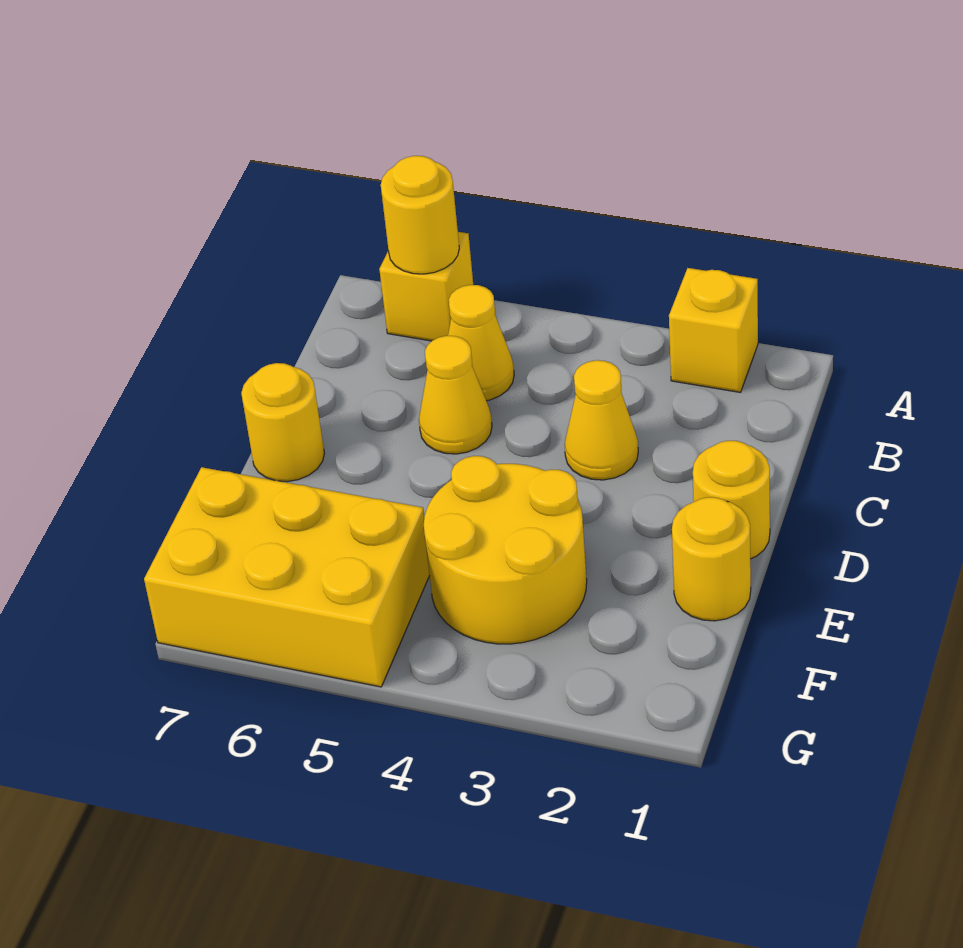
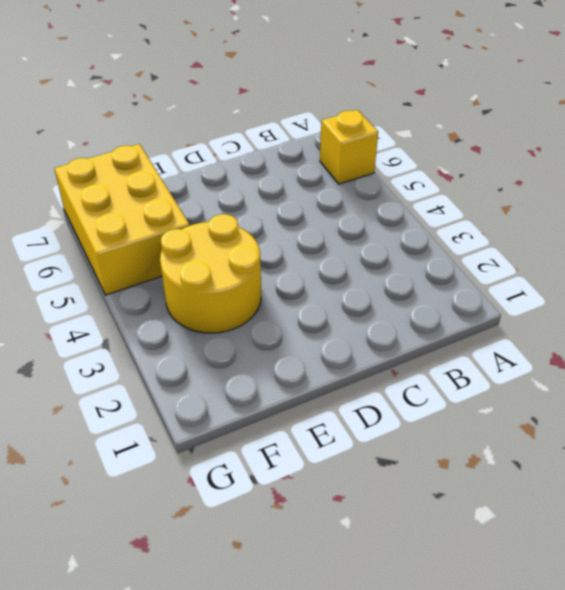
none -> yellow brick A2 level 1
none -> yellow cone B5 level 1

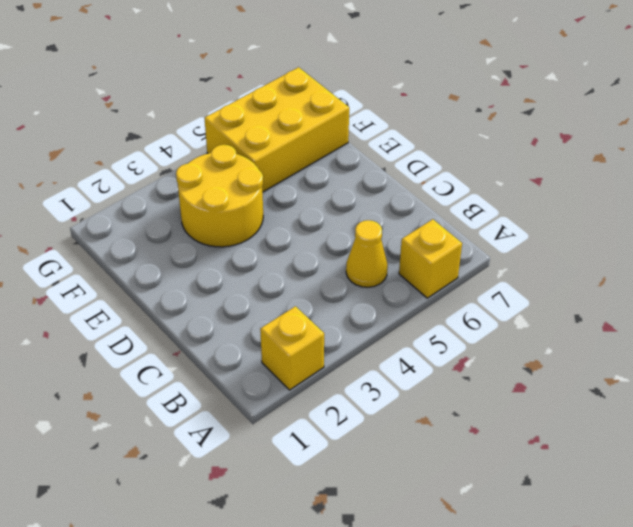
none -> yellow cone C3 level 1
none -> yellow cone C5 level 1

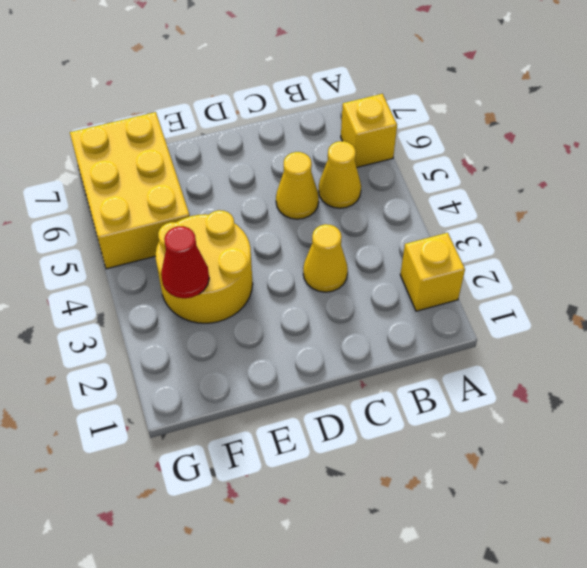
red cone F3 level 2 -> none
none -> yellow round brick D1 level 1
none -> yellow round brick D7 level 1

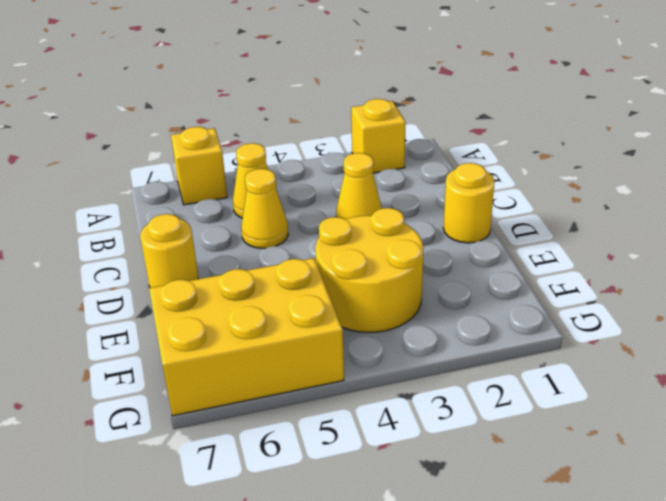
none -> yellow round brick E1 level 1
none -> yellow round brick A6 level 2

